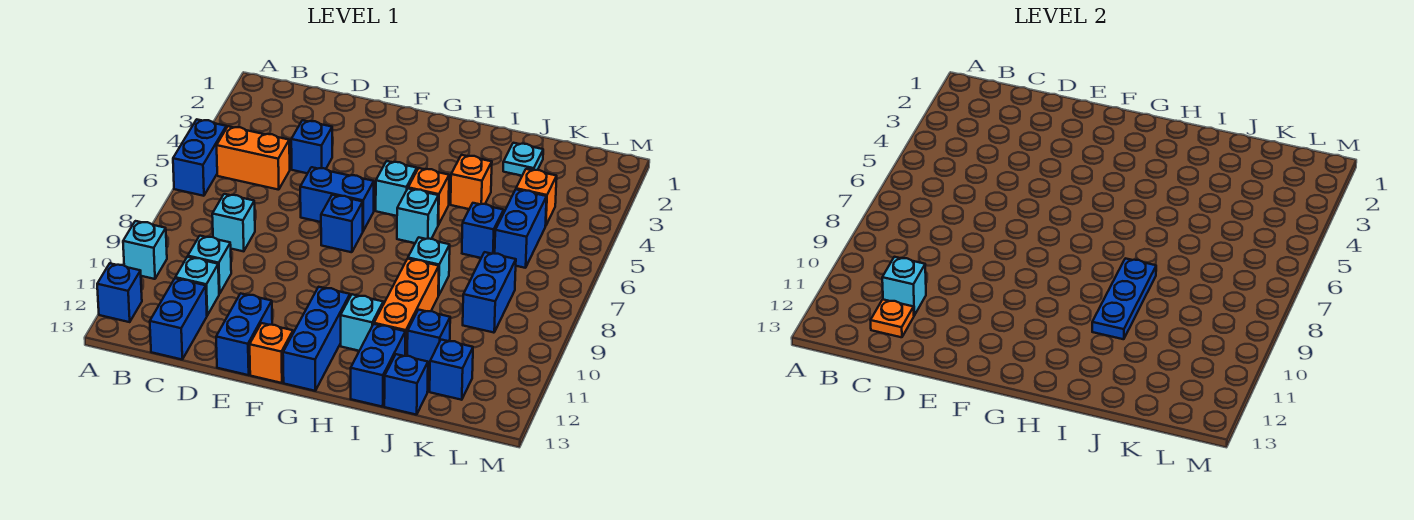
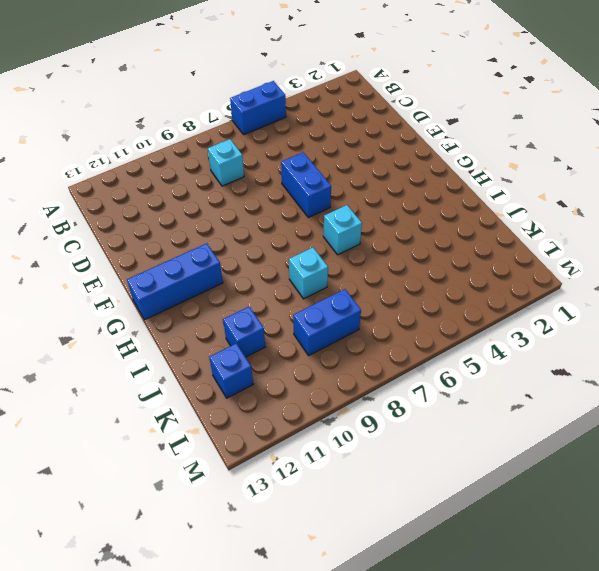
none -> cyan brick A10 level 1
none -> blue brick A12 level 1
none -> orange brick B5:C5 level 1
none -> cyan brick C10 level 1

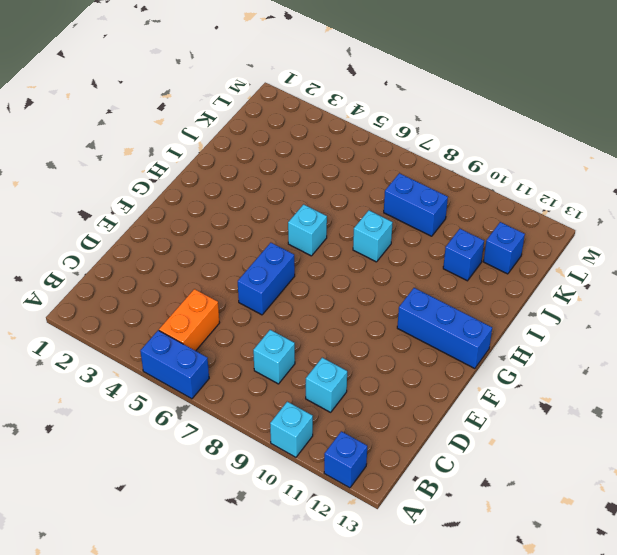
none -> cyan brick C11 level 1
none -> blue brick C12:C13 level 1
none -> blue brick D4 level 1
none -> blue brick E12:E13 level 1

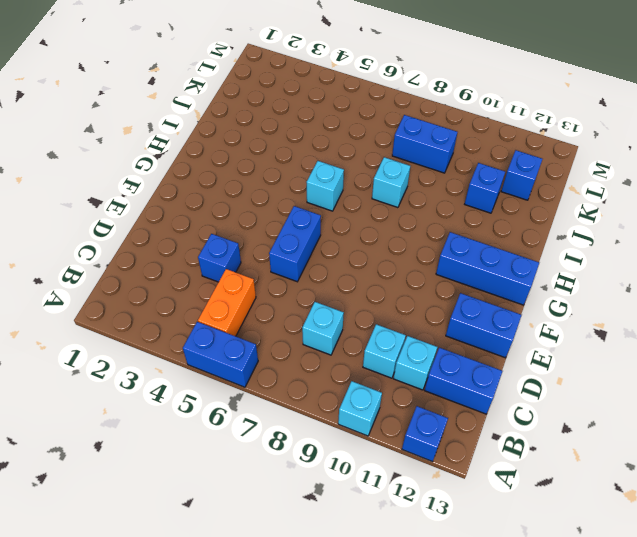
none -> blue brick F7 level 1
none -> orange brick F13 level 1
none -> cyan brick G5 level 1
none -> orange brick H5 level 1

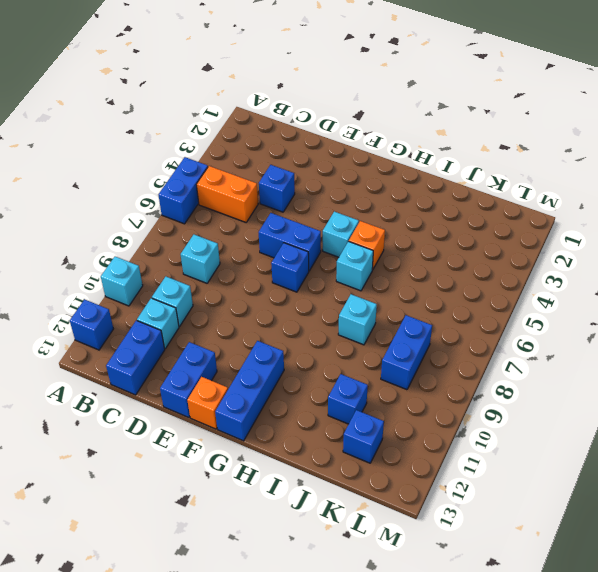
none -> cyan brick H11 level 1
none -> orange brick I4 level 1
none -> orange brick I9:I11 level 1
none -> blue brick I12:I13 level 1

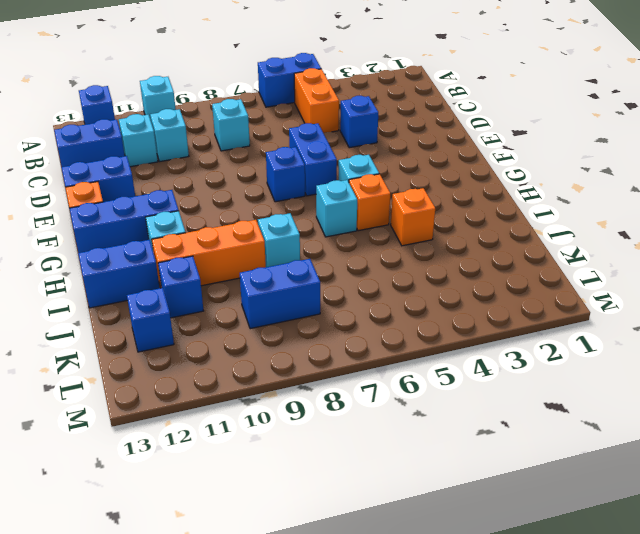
none -> cyan plate J2 level 1
none -> blue brick J6 level 1
none -> blue brick J13 level 1
none -> orange brick K4 level 1

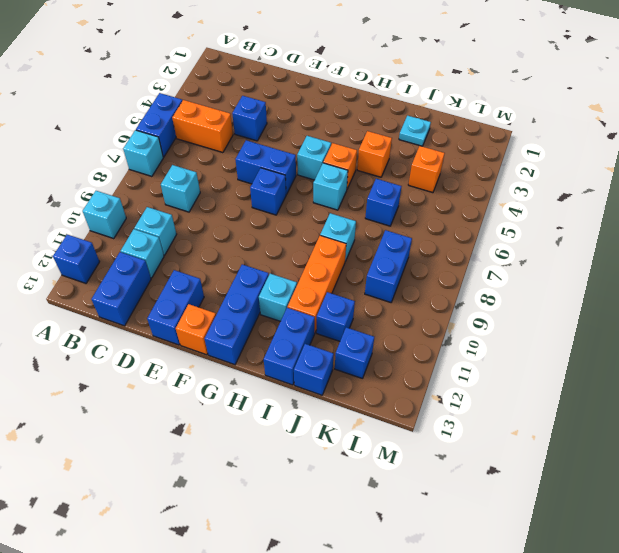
cyan brick A7 level 1 -> cyan brick C11 level 2
none -> blue brick K5:K6 level 1
none -> orange plate C12 level 2
none -> blue plate I8:I10 level 2

